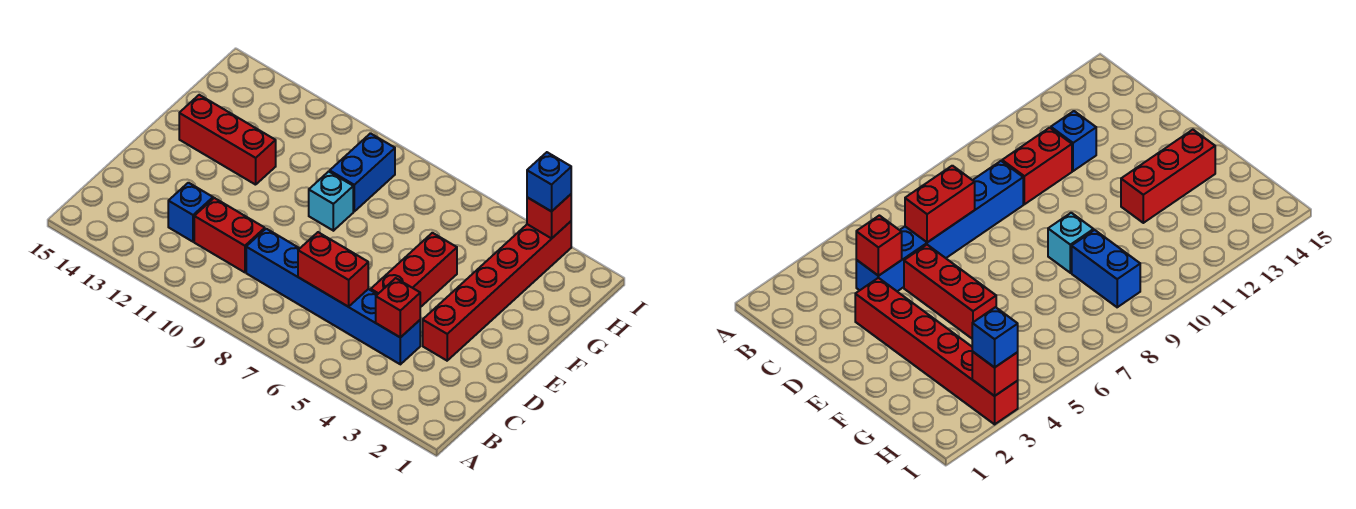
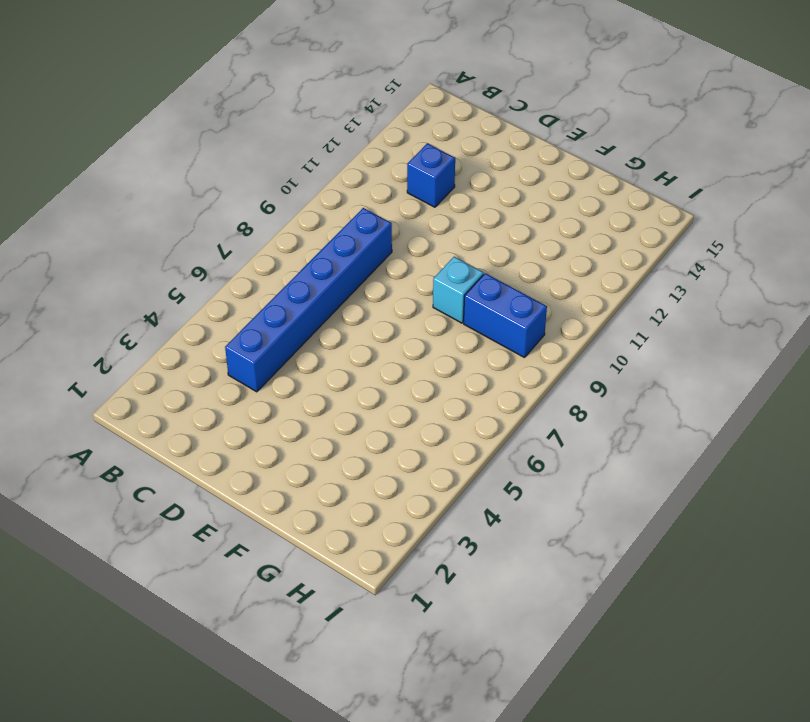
none -> red brick C10:C11 level 1
none -> red brick D3:I3 level 1
none -> red brick D5:F5 level 1

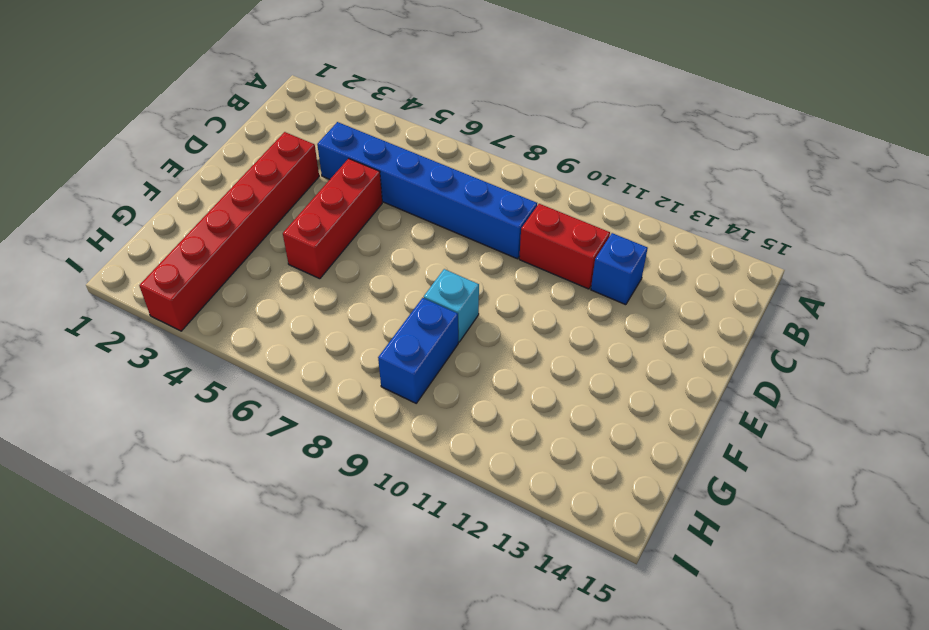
none -> red brick F12:F14 level 1
none -> red brick C4 level 2
none -> red brick C6:C7 level 2

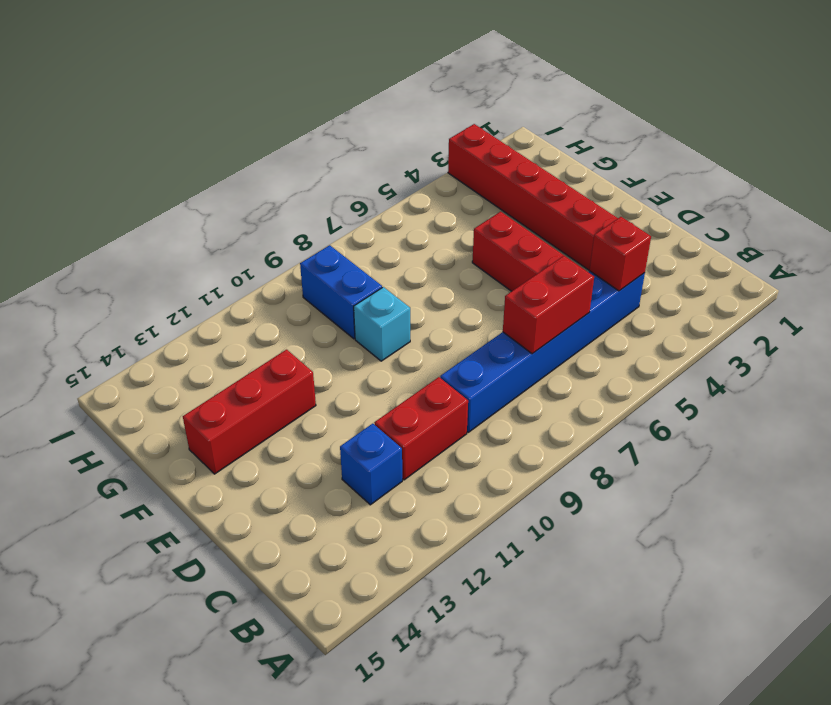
none -> red brick I3 level 2
none -> blue brick I3 level 3

